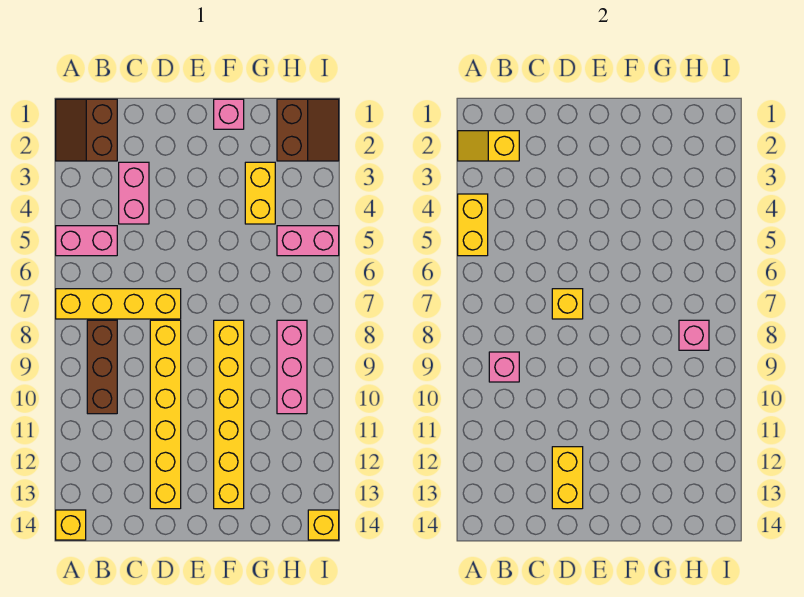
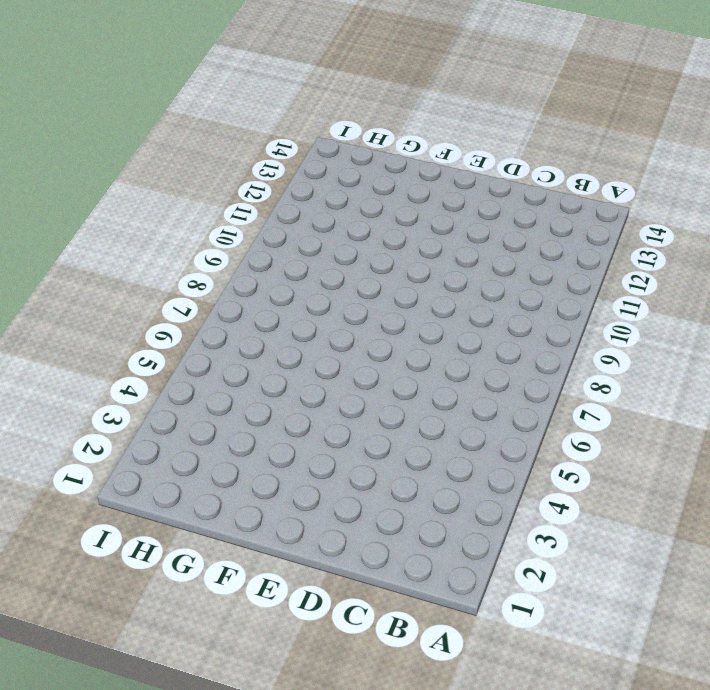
none -> brown slope A1:B2 level 1 top B
none -> pink brick A5:B5 level 1
none -> yellow brick A7:D7 level 1

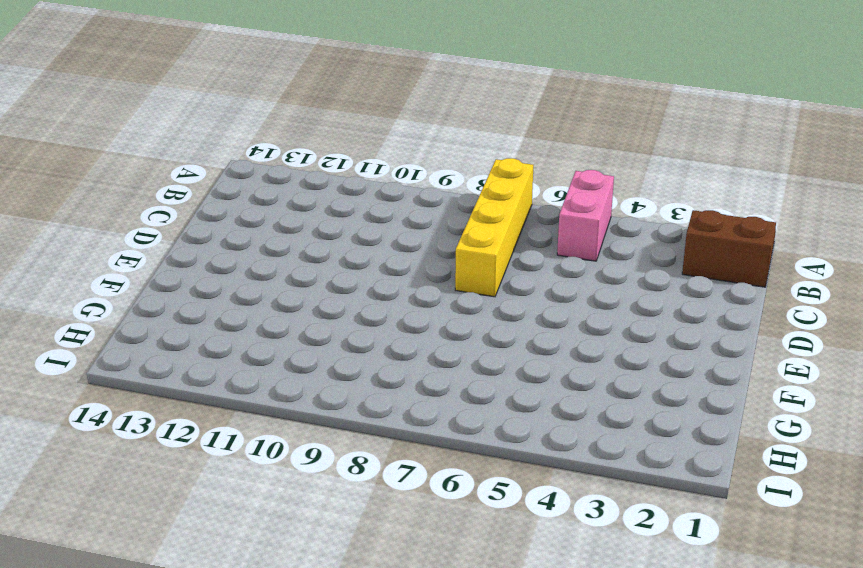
none -> yellow brick A14 level 1
none -> brown brick B8:B10 level 1
none -> pink brick C3:C4 level 1

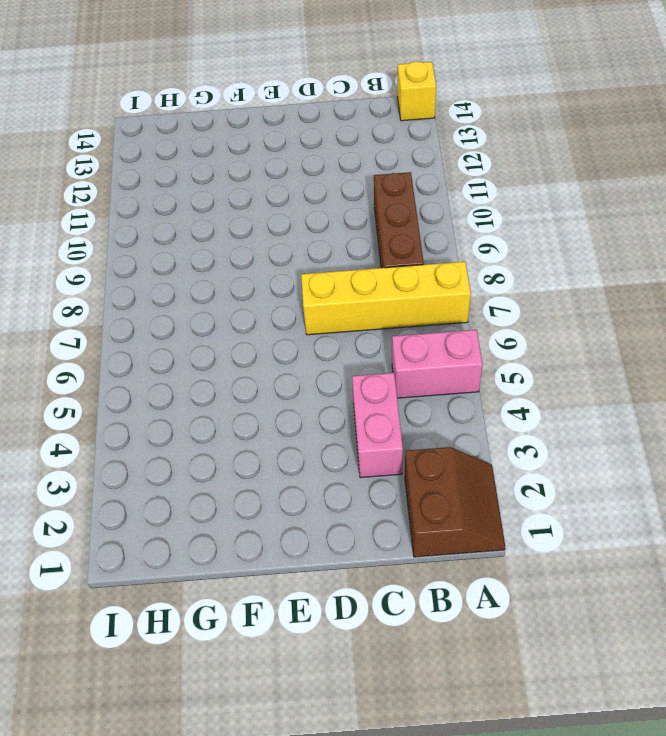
none -> yellow brick D8:D13 level 1
none -> pink brick F1 level 1
none -> yellow brick F8:F13 level 1

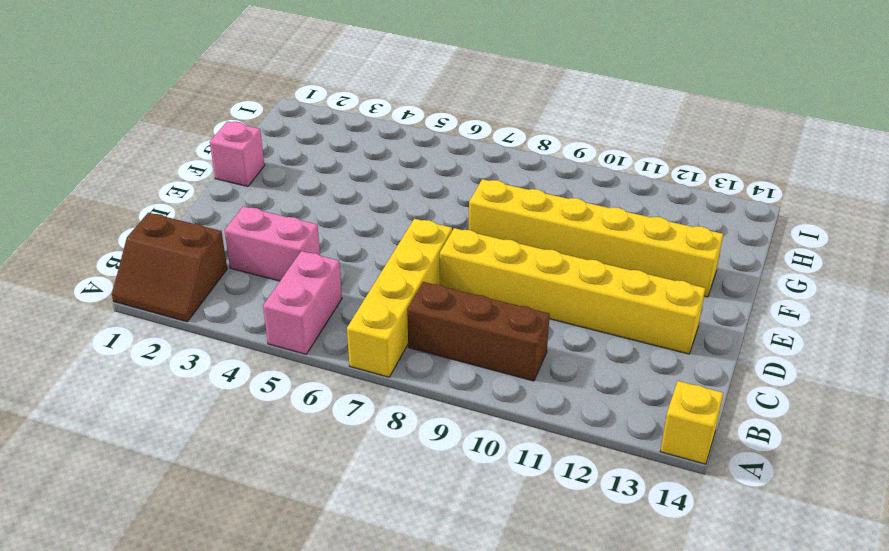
none -> yellow brick G3:G4 level 1
none -> brown slope H1:I2 level 1 top H
none -> pink brick H5:I5 level 1

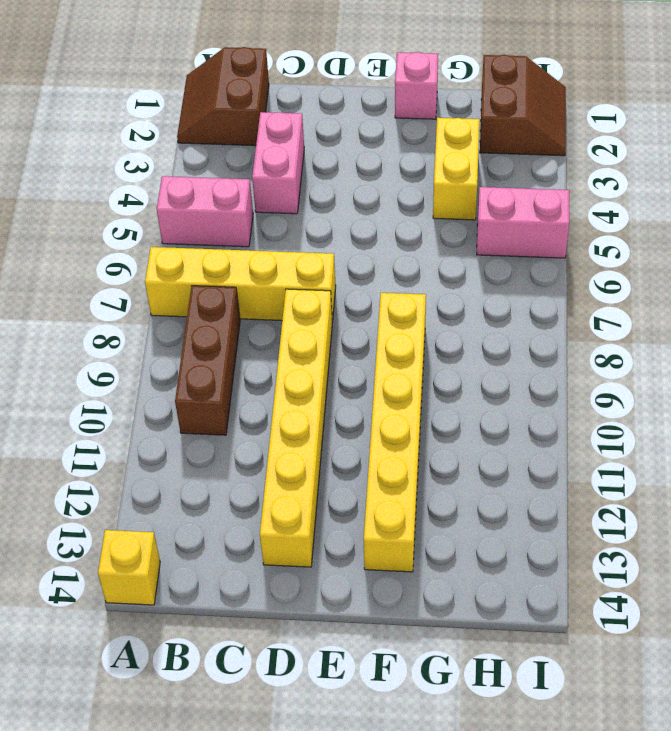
none -> pink brick H8:H10 level 1
none -> yellow brick I14 level 1
none -> yellow slope A2:B2 level 2 top B

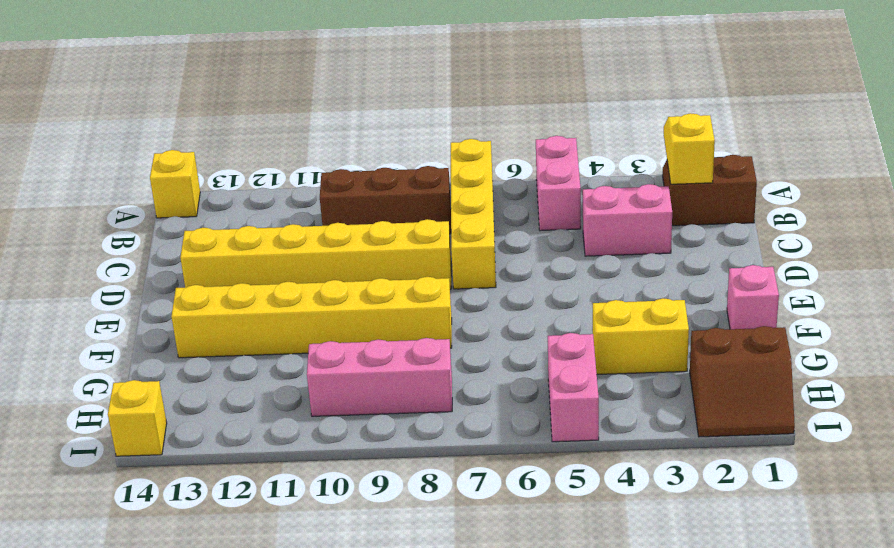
none -> yellow brick A4:A5 level 2
none -> pink brick B9 level 2
none -> yellow brick D7 level 2

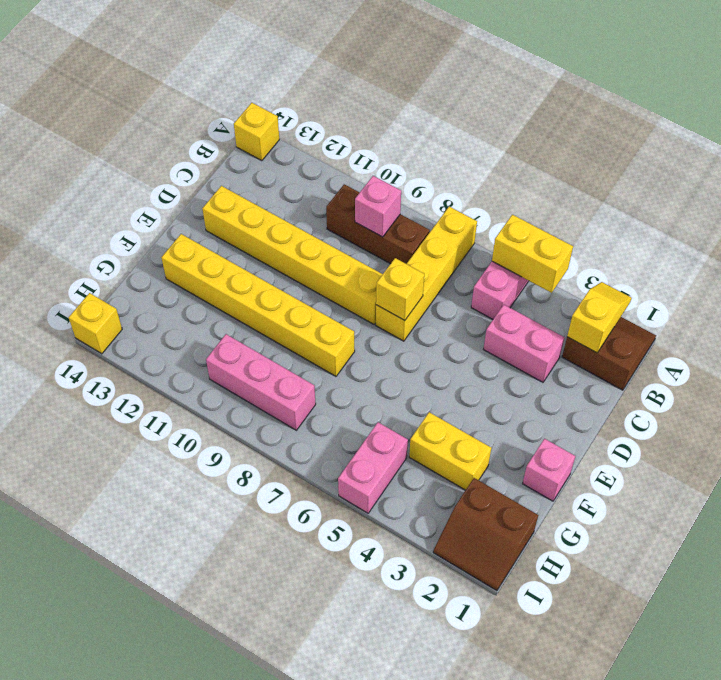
none -> yellow brick D12:D13 level 2
none -> pink brick H8 level 2

